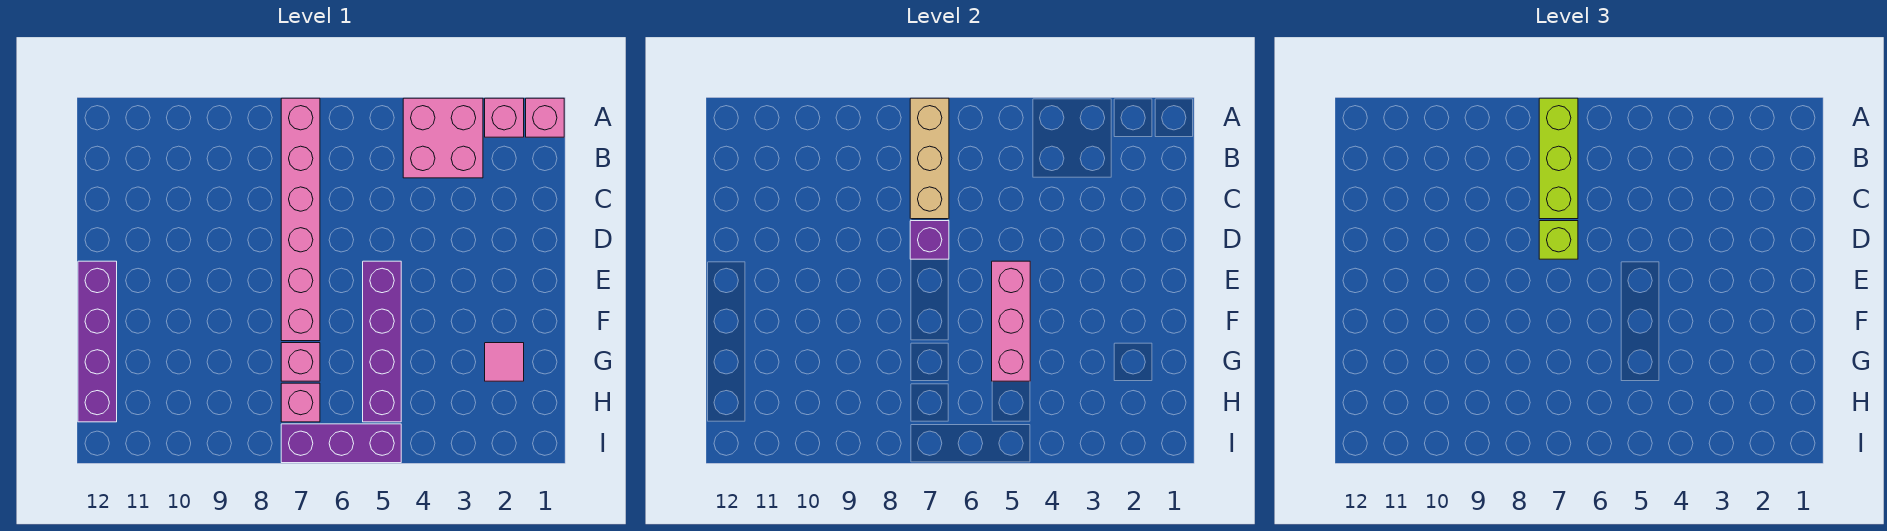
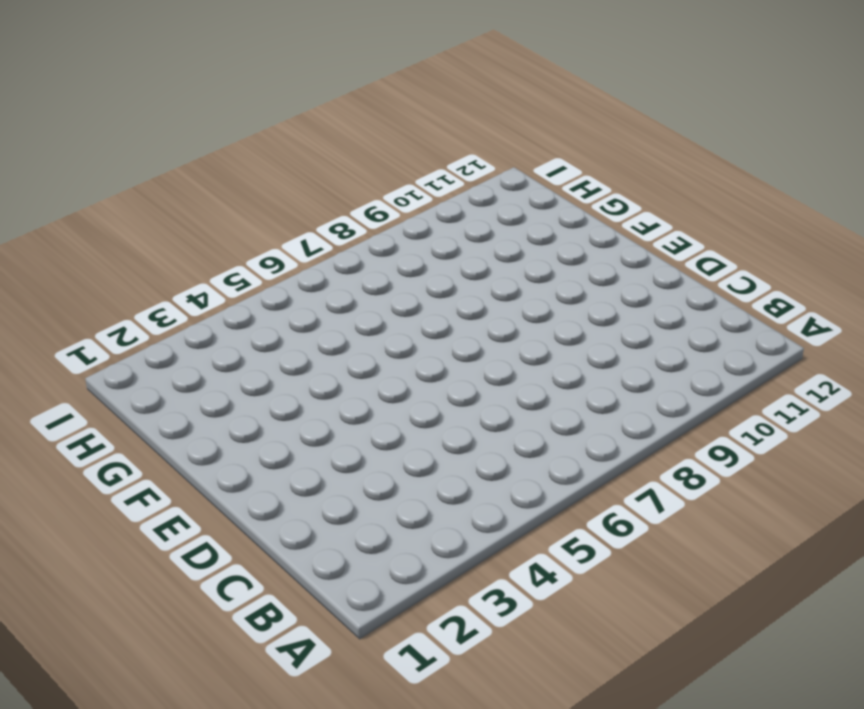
none -> pink brick A1 level 1
none -> pink brick A2 level 1
none -> pink brick A3:B4 level 1

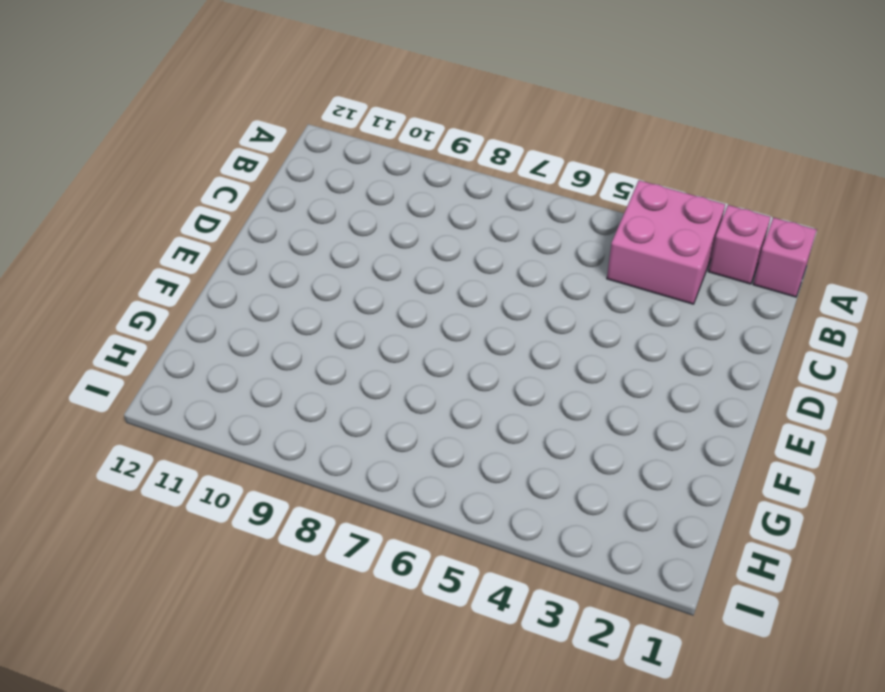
none -> pink brick A7:F7 level 1
none -> purple brick E5:H5 level 1
none -> purple brick E12:H12 level 1

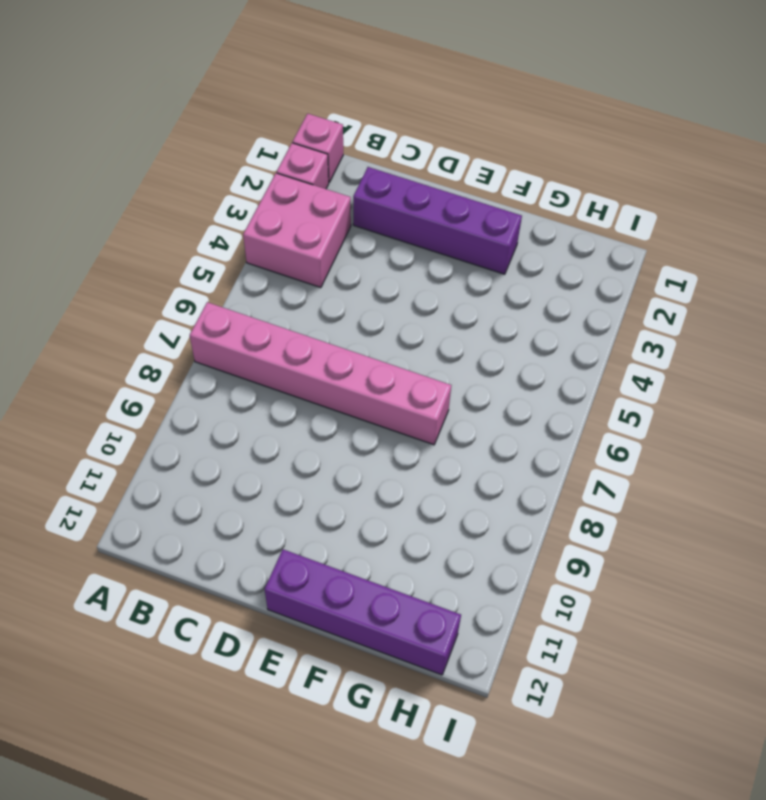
purple brick C2:F2 level 1 -> purple brick E5:H5 level 1
none -> pink tile G2 level 1
none -> pink brick G7 level 1
none -> pink brick H7 level 1

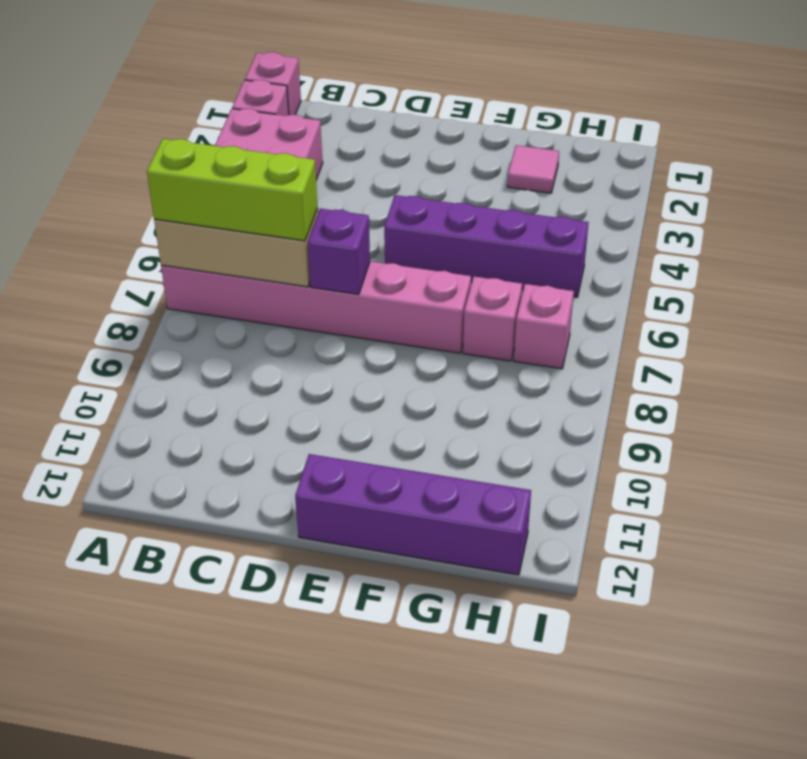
none -> purple brick I5:I7 level 1
none -> pink brick E5:G5 level 2
none -> lime brick D7 level 3

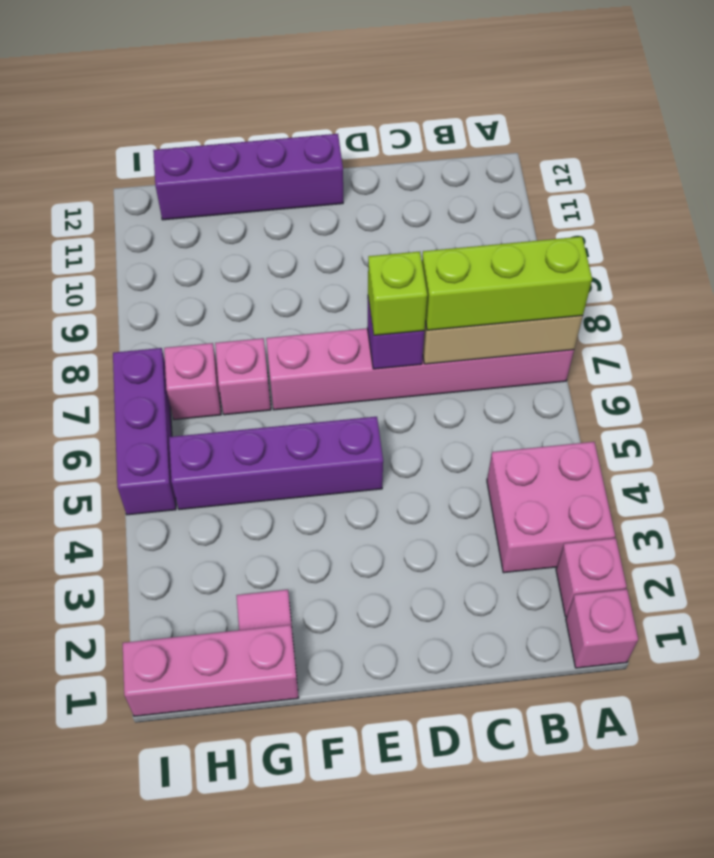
pink brick G1:I1 level 1 -> pink brick E5:G5 level 2

